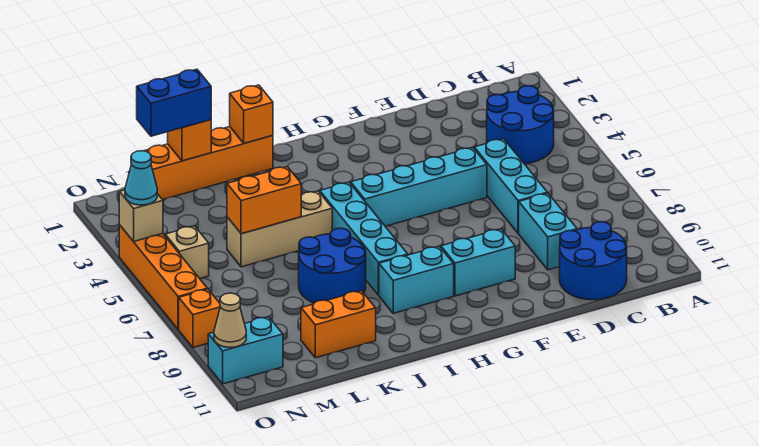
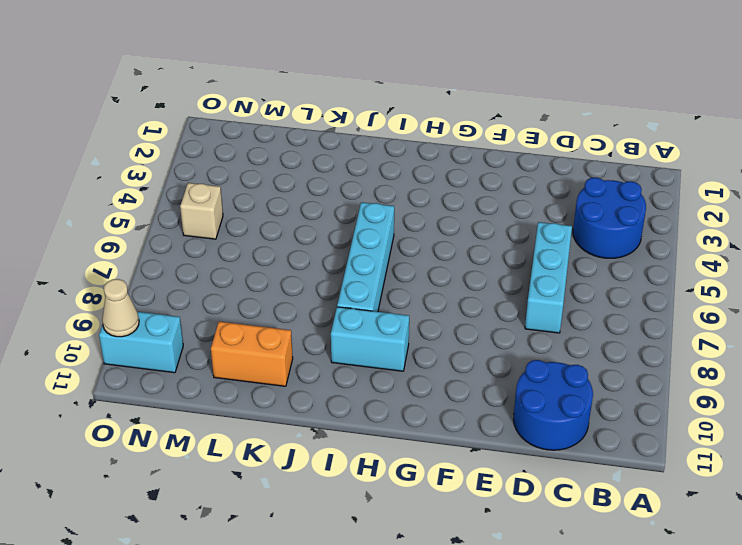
none -> cyan brick D8:D9 level 1
none -> cyan brick E5:H5 level 1
none -> cyan brick F9:G9 level 1

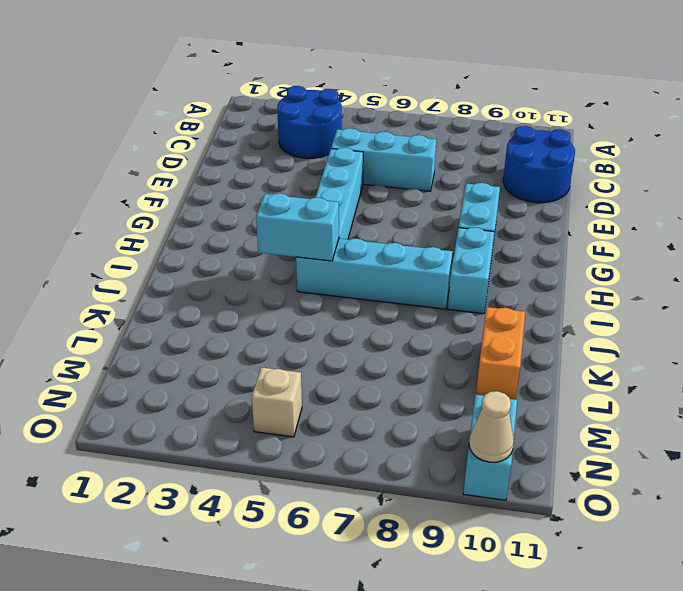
cyan brick I4:I5 level 2 -> cyan brick D8:D9 level 1
none -> orange brick J1:M1 level 1
none -> tan brick J5:L5 level 1
none -> blue round brick J7:K8 level 1

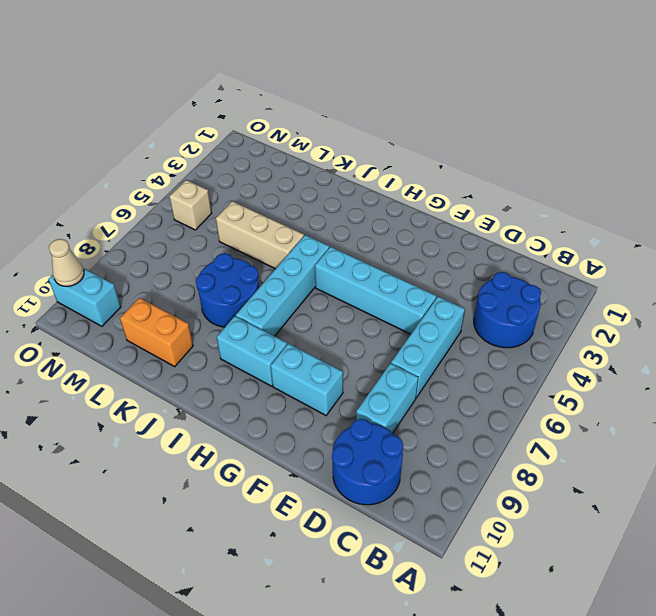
none -> orange brick J1:M1 level 1
none -> orange brick O4:O7 level 1
none -> orange brick O8 level 1

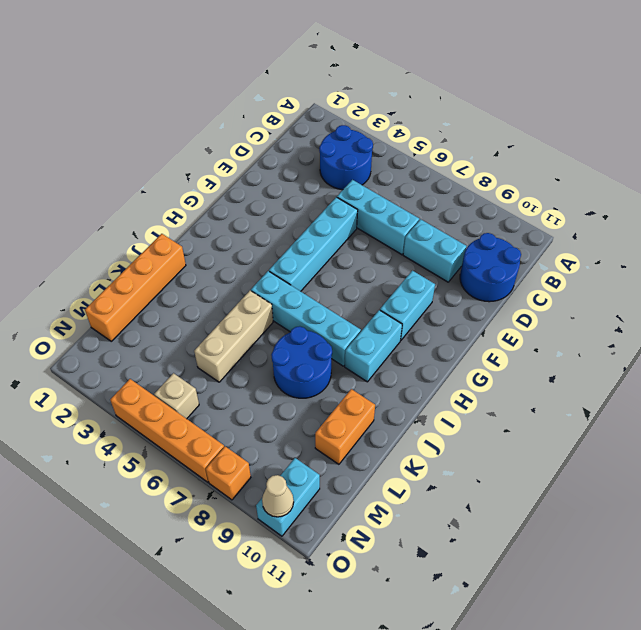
none -> orange brick J1 level 2
none -> orange brick K5:L5 level 2
none -> orange brick L1 level 2

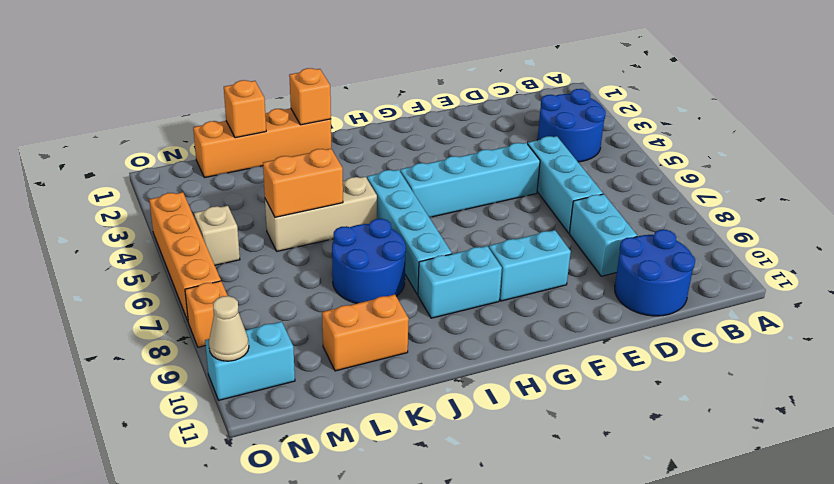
none -> tan brick O4 level 2
none -> blue brick L1:M1 level 3
none -> cyan cone O4 level 3

